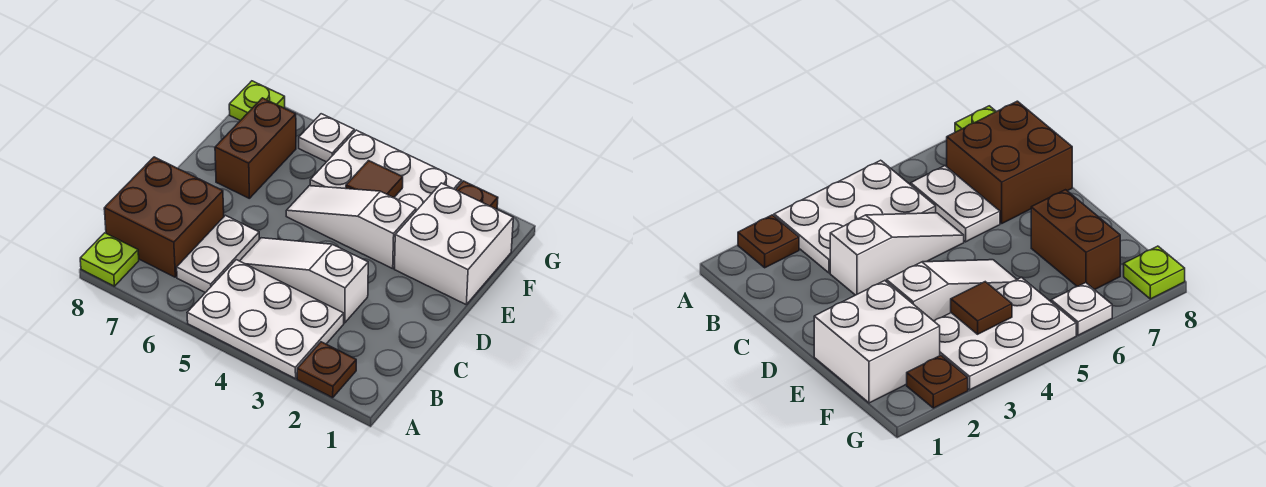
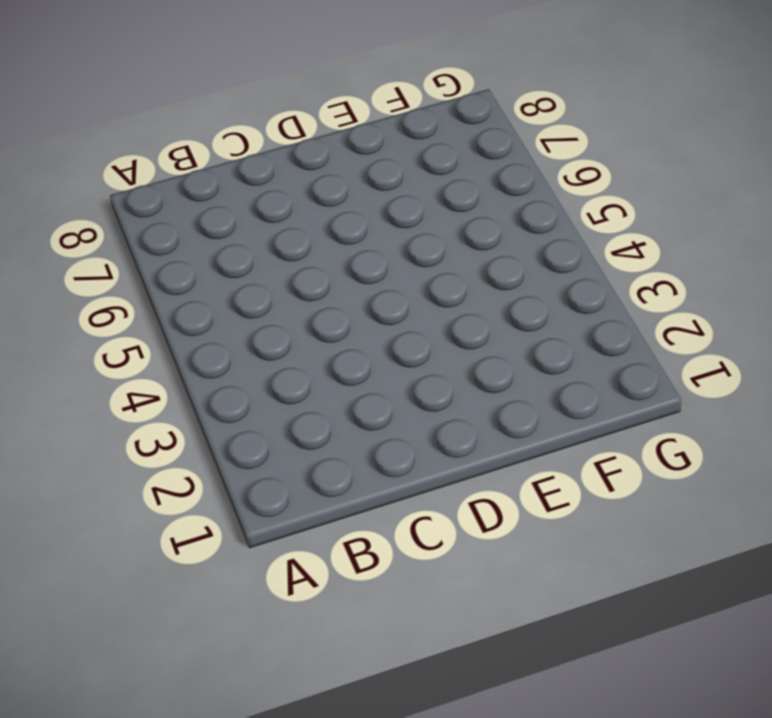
none -> brown plate A2 level 1
none -> white plate A3:B5 level 1
none -> lime plate A8 level 1

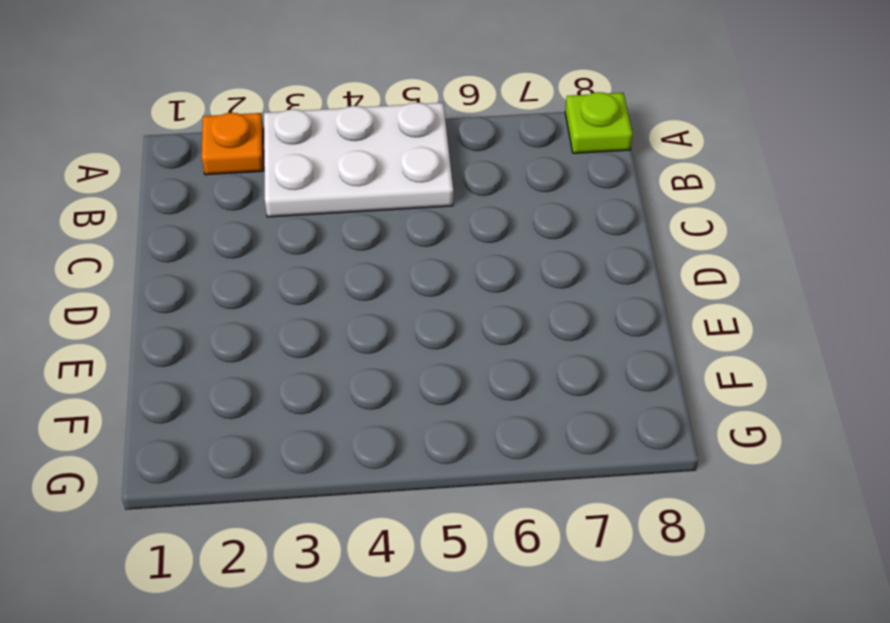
orange plate A2 level 1 -> brown plate A2 level 1
none -> white plate B6:C6 level 1
none -> brown brick B7:C8 level 1
none -> white slope C3:C5 level 1 top 3

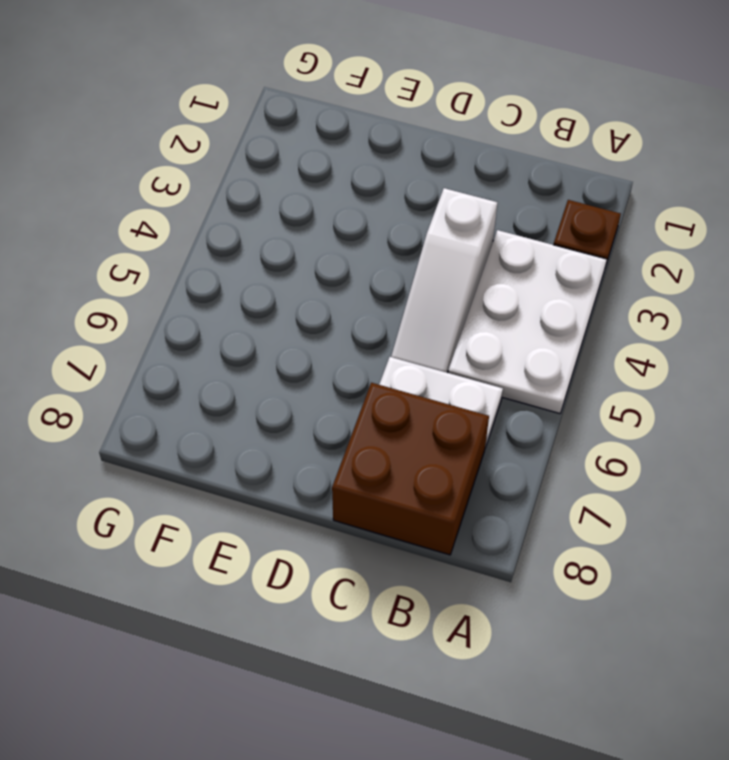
none -> lime plate A8 level 1
none -> white brick E1:F2 level 1
none -> white slope E3:E5 level 1 top 3

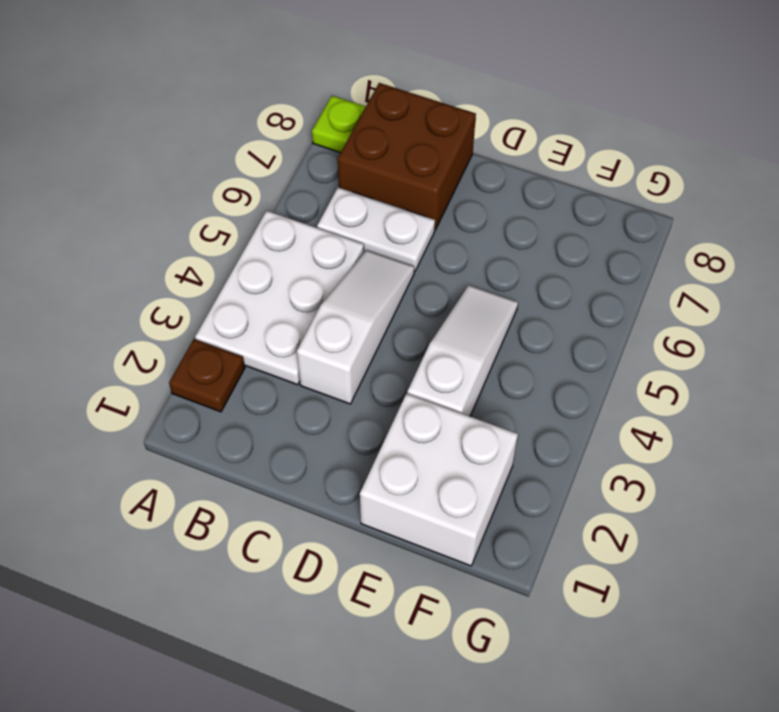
none -> brown brick E7:F7 level 1
none -> white plate F3:G5 level 1
none -> brown plate G2 level 1

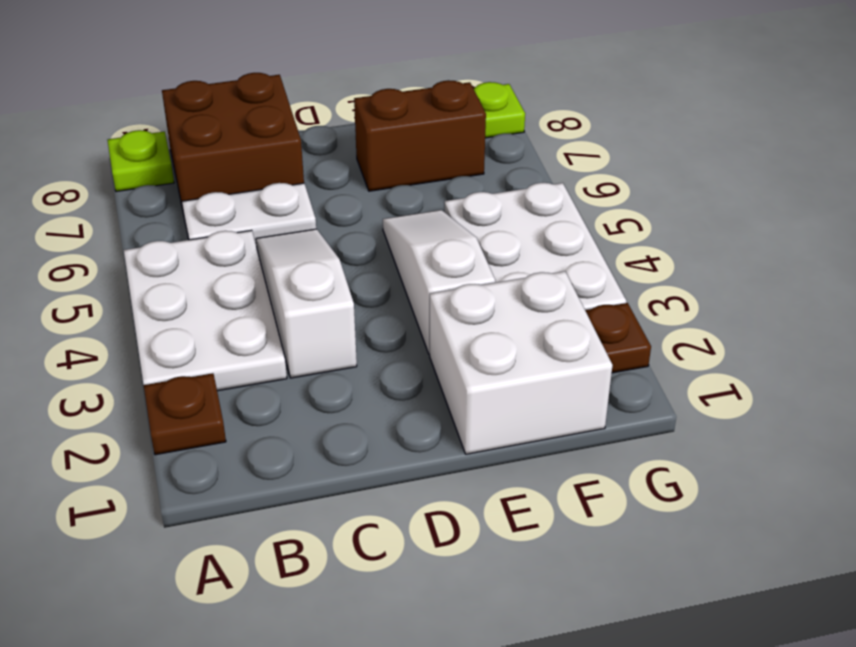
none -> white plate G6 level 1
none -> brown tile F4 level 2

